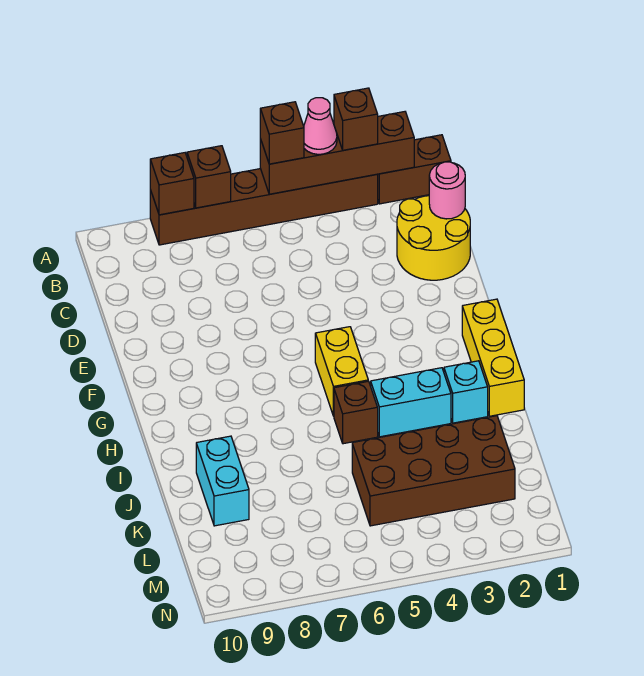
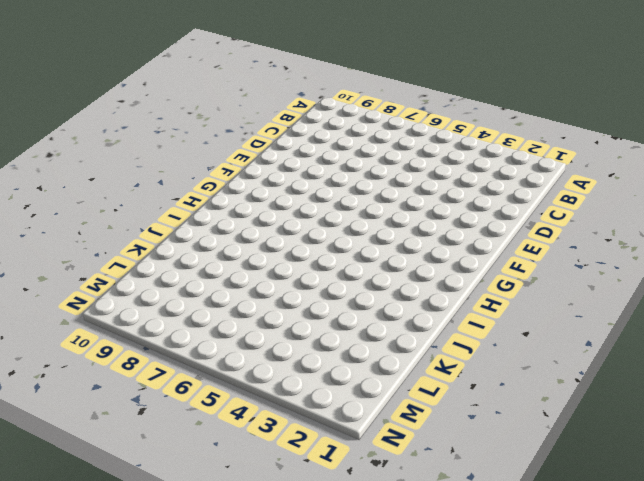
none -> brown brick A1:A2 level 1
none -> brown brick A3:A8 level 1
none -> yellow round brick C1:D2 level 1

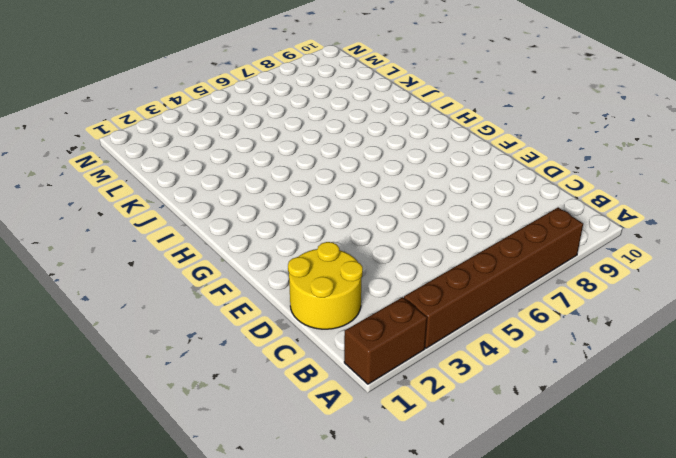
none -> yellow brick G1:I1 level 1
none -> yellow brick G5:H5 level 1
none -> cyan brick I2 level 1

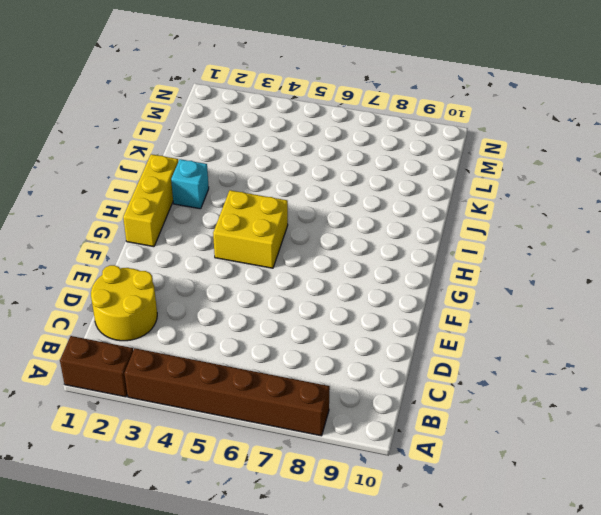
yellow brick G4:H5 level 1 -> yellow brick G5:H5 level 1
none -> cyan brick I3:I4 level 1
none -> brown brick I5 level 1
none -> cyan brick J9:K9 level 1

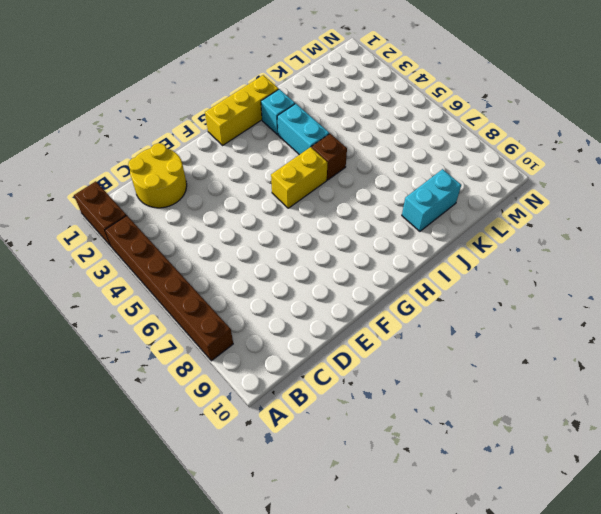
none -> brown brick K2:L5 level 1
none -> brown brick A2:A5 level 2
none -> brown brick A7 level 2

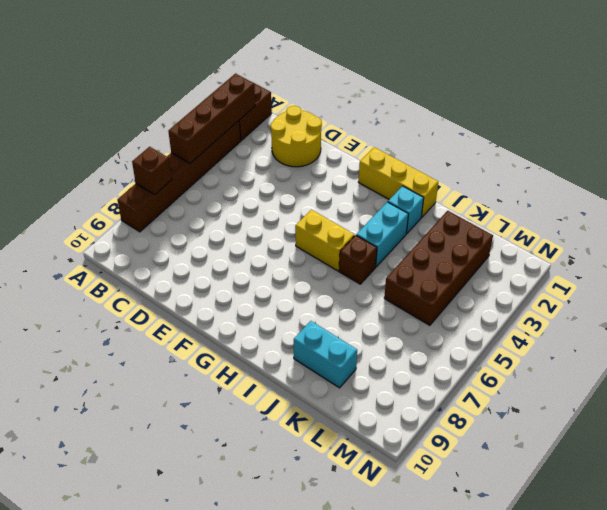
none -> brown brick A8 level 2
none -> pink round brick C1 level 2
none -> brown brick A3 level 3

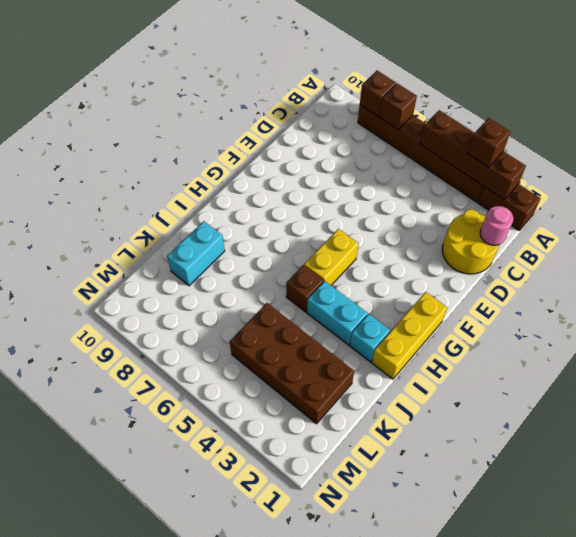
none -> pink cone A4 level 3
none -> brown brick A5 level 3

